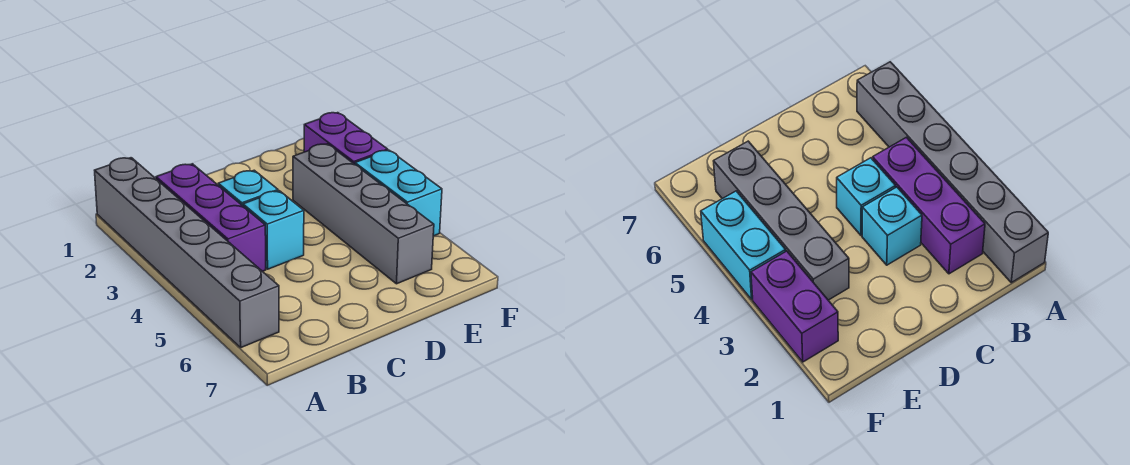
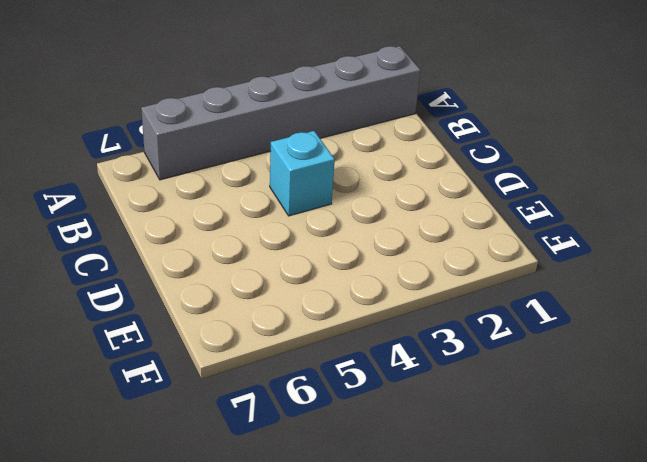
none -> purple brick B2:B4 level 1
none -> cyan brick C3 level 1

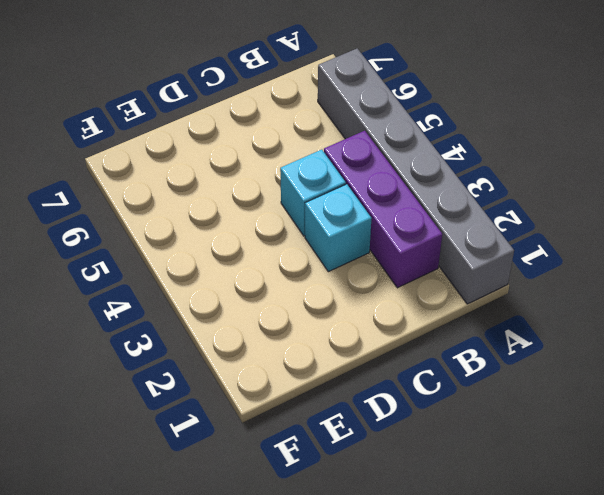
none -> grey brick E3:E6 level 1
none -> purple brick F2:F3 level 1

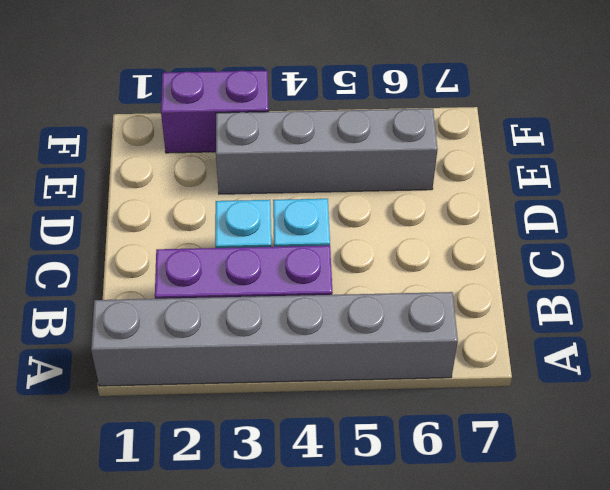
none -> cyan brick F4:F5 level 1

